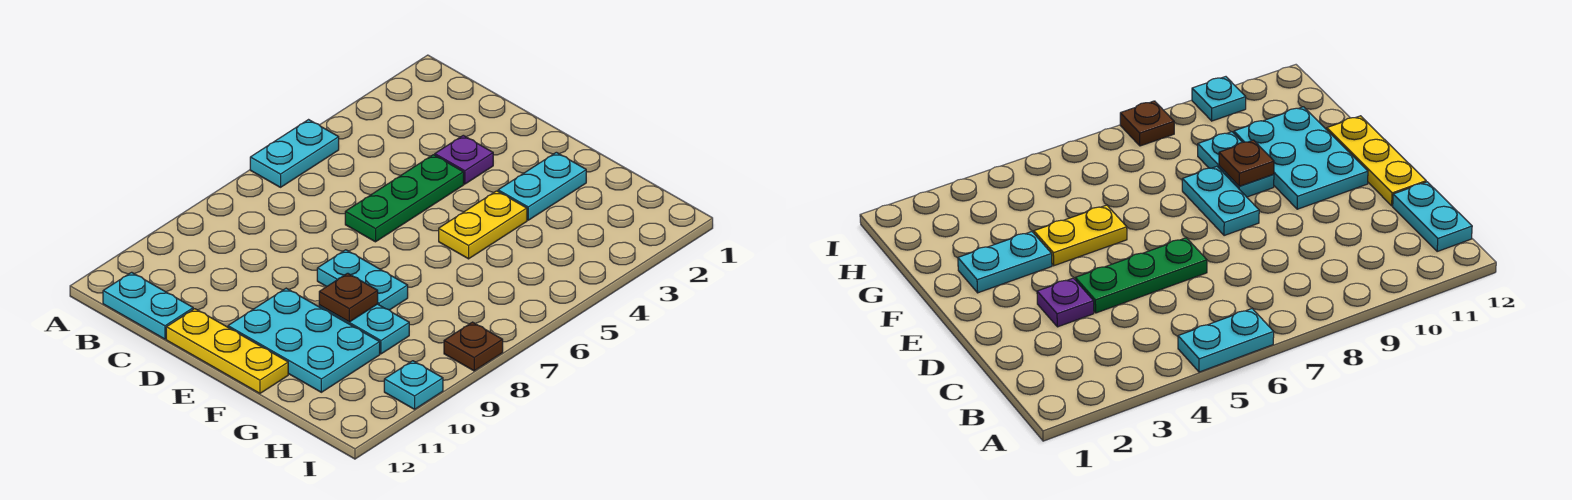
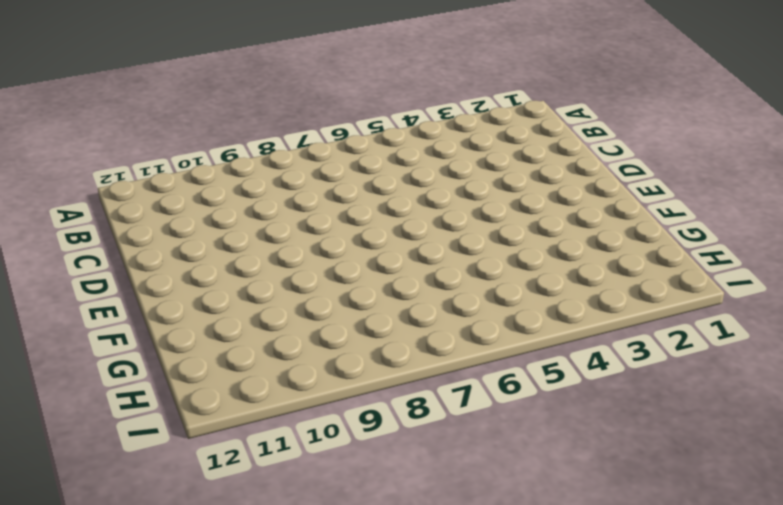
none -> cyan plate A5:A6 level 1
none -> cyan plate B12:C12 level 1
none -> purple plate D3 level 1

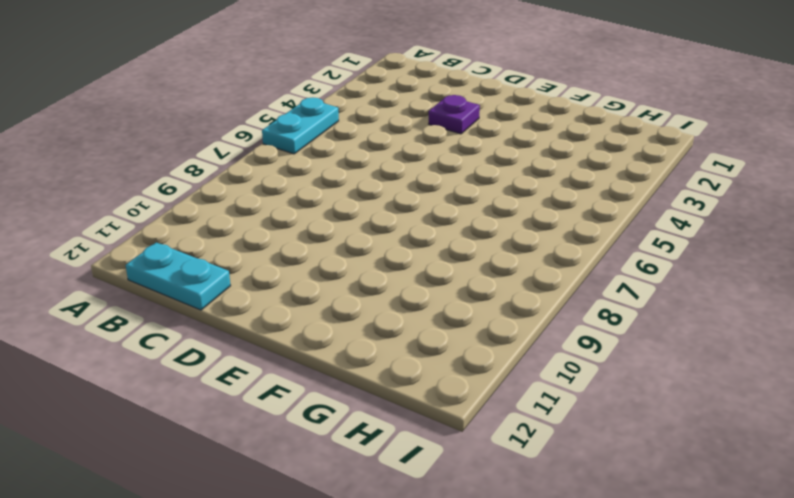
none -> green plate D4:D6 level 1
none -> yellow plate D12:F12 level 1
none -> cyan plate E8:F8 level 1

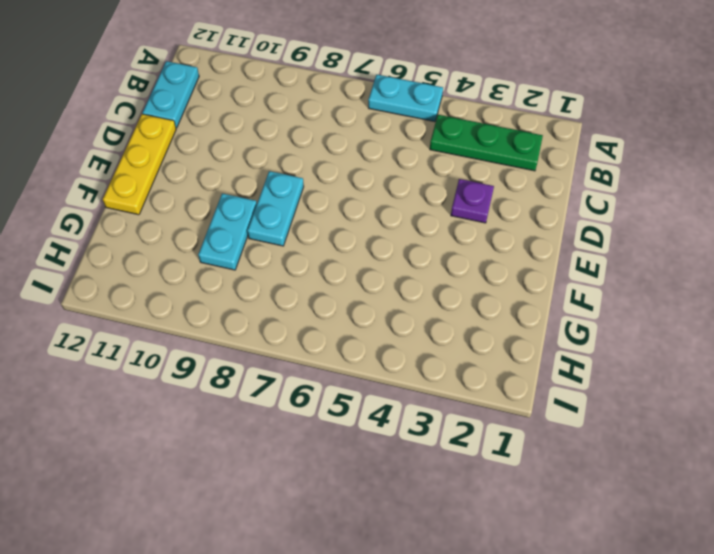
green plate B2:B4 level 1 -> green plate D4:D6 level 1
none -> cyan plate E10:G11 level 1
none -> cyan plate F2:F3 level 1
none -> yellow plate F4:F5 level 1

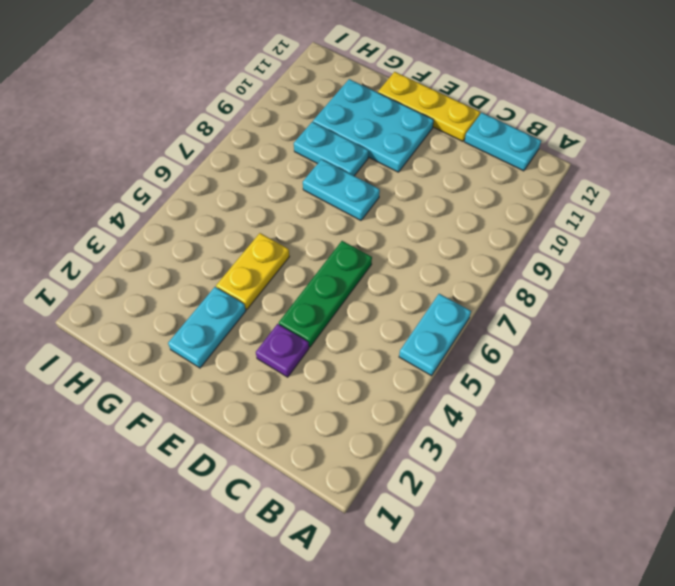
none -> brown plate I8 level 1
none -> cyan plate I10 level 1
none -> brown plate F9 level 2

